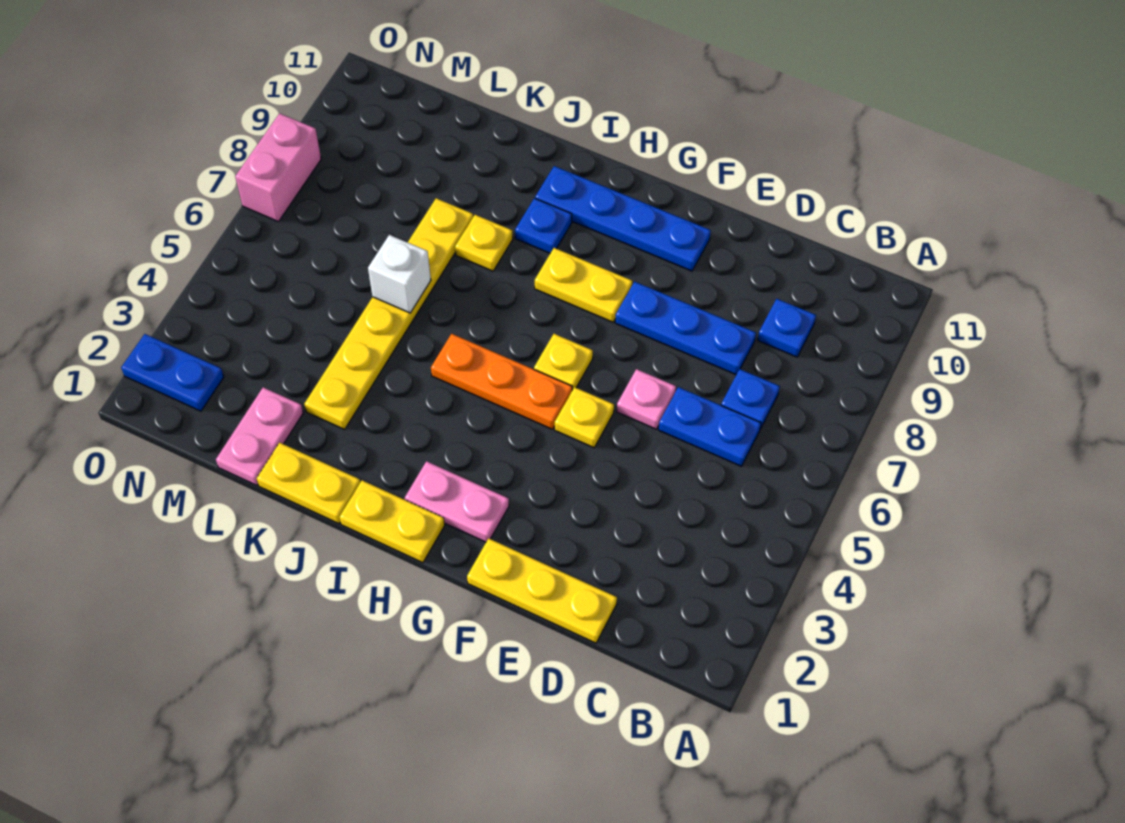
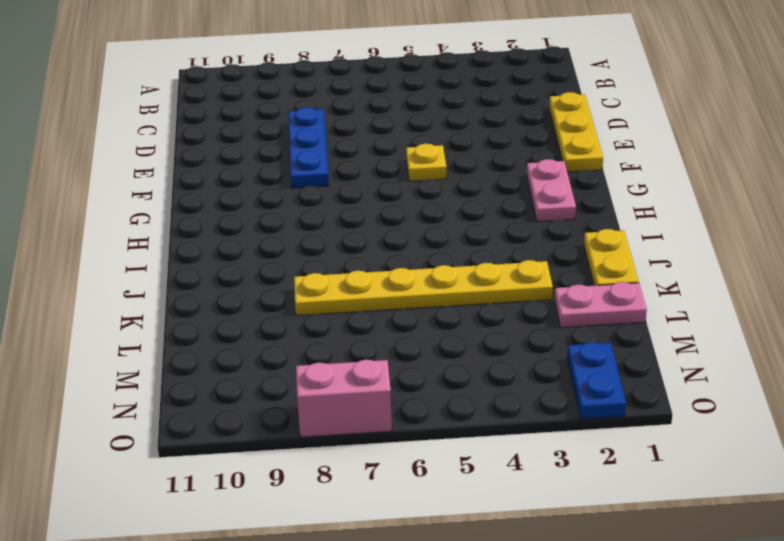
none -> blue plate C6:D6 level 1
none -> blue plate C7 level 1
none -> blue plate C9 level 1

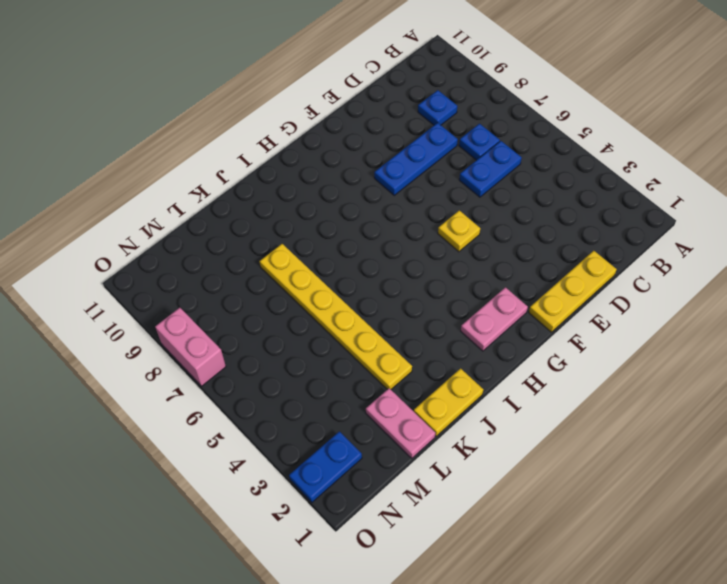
none -> pink plate E6 level 1
none -> blue plate F10:I10 level 1
none -> orange plate G5:I5 level 1

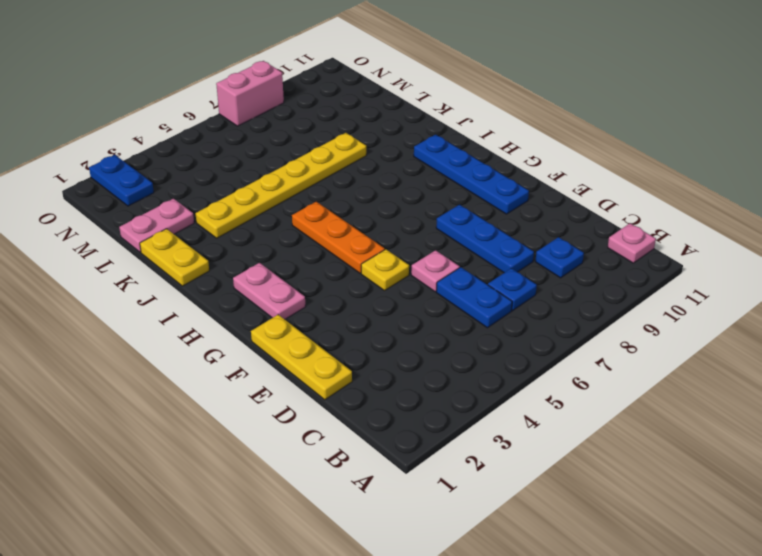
pink plate B11 level 1 -> none
none -> yellow plate G6 level 1
none -> yellow plate G8:H8 level 1
none -> yellow plate H1:I1 level 1

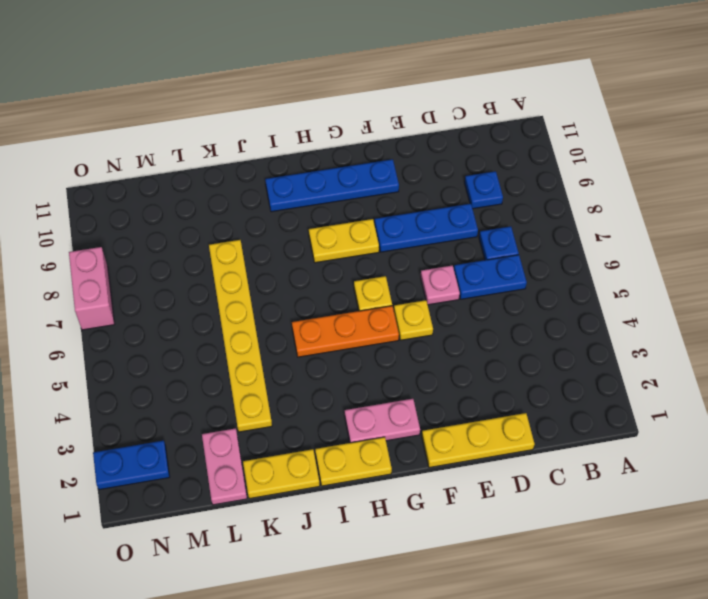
none -> blue plate I9 level 1
none -> yellow plate J8 level 1
none -> white brick K6 level 2

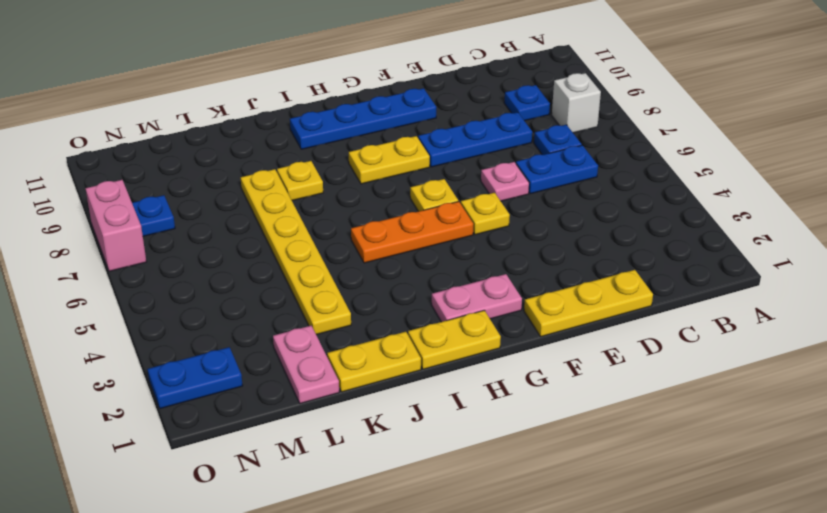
white brick B8 level 1 -> white brick K6 level 2
blue plate N8 level 1 -> blue plate I9 level 1

